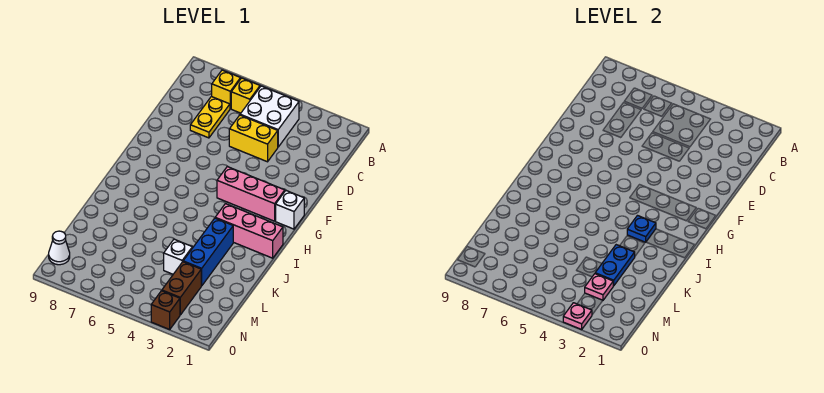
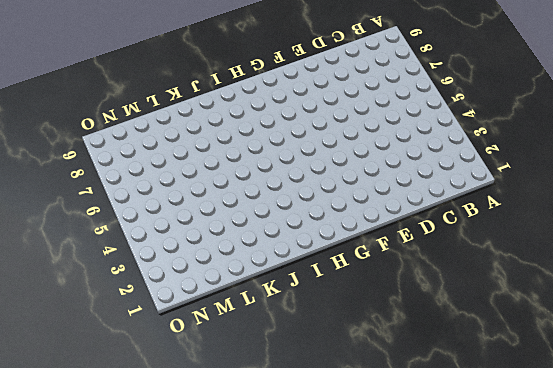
none -> white brick B4:C5 level 1
none -> yellow brick B6 level 1
none -> yellow brick B7 level 1

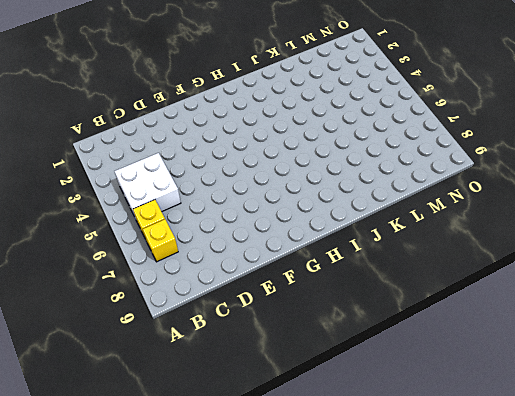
none -> yellow plate C7:D7 level 1
none -> yellow brick D4:D5 level 1
none -> white brick G1 level 1

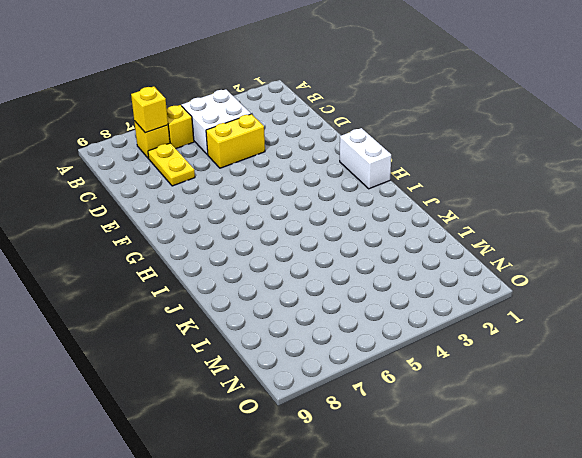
yellow brick B7 level 2 -> none
white brick G1:H1 level 1 -> white brick G1 level 1
none -> pink brick G2:G4 level 1
none -> pink brick I1:I3 level 1
none -> blue brick J3:L3 level 1

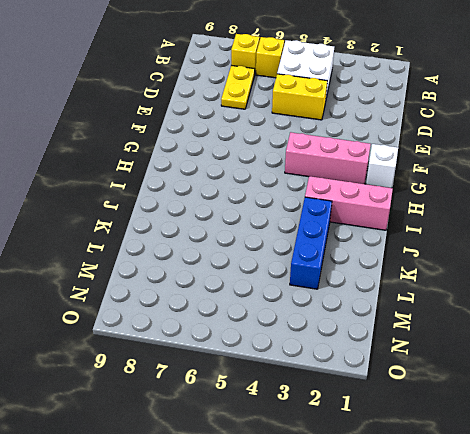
none -> white brick L4 level 1
none -> brown brick M3:N3 level 1
none -> white cone N9 level 1

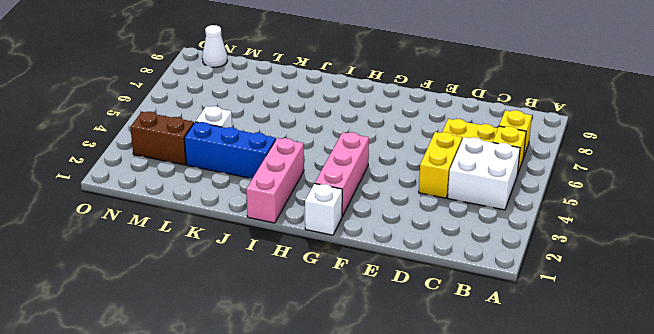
none -> brown brick O3 level 1
none -> blue plate I3 level 2
none -> blue plate K3:L3 level 2

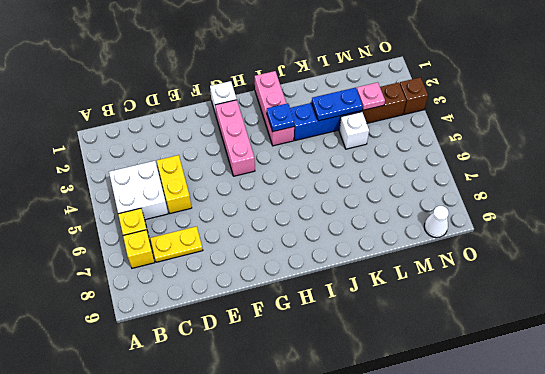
none -> pink plate O3 level 2

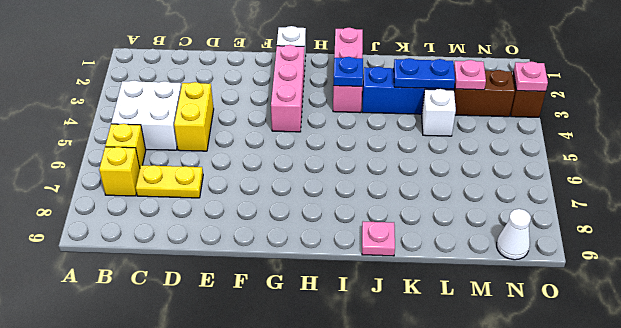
pink plate J9 level 1 -> none

